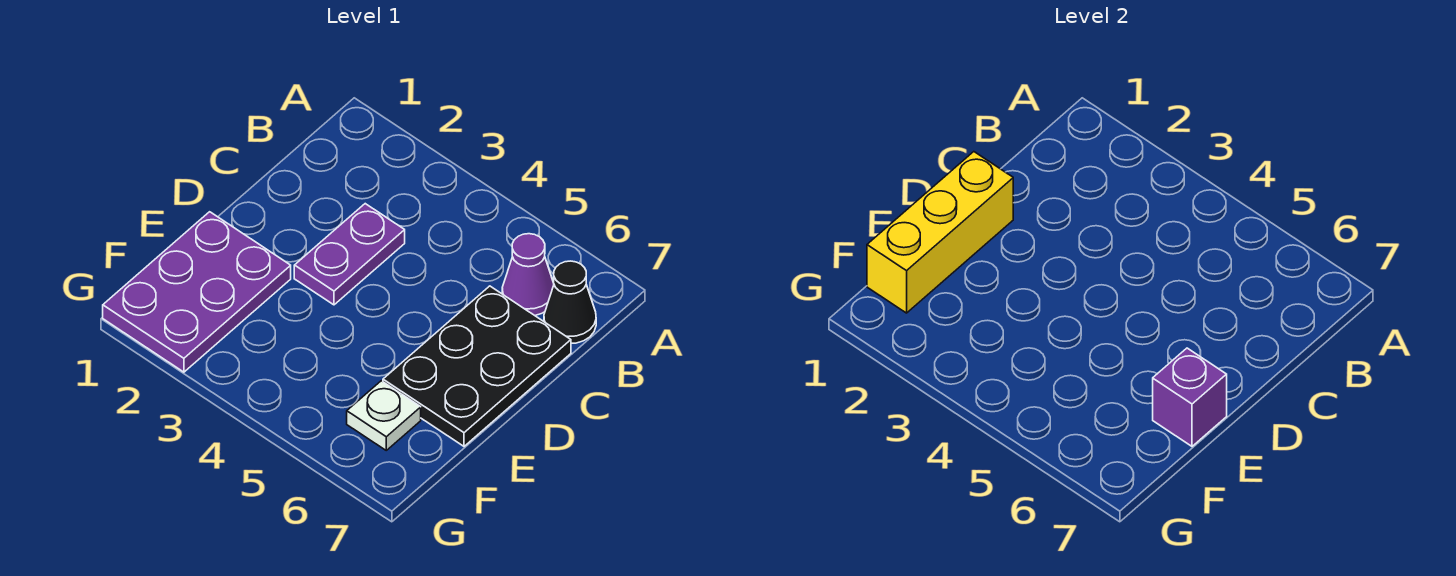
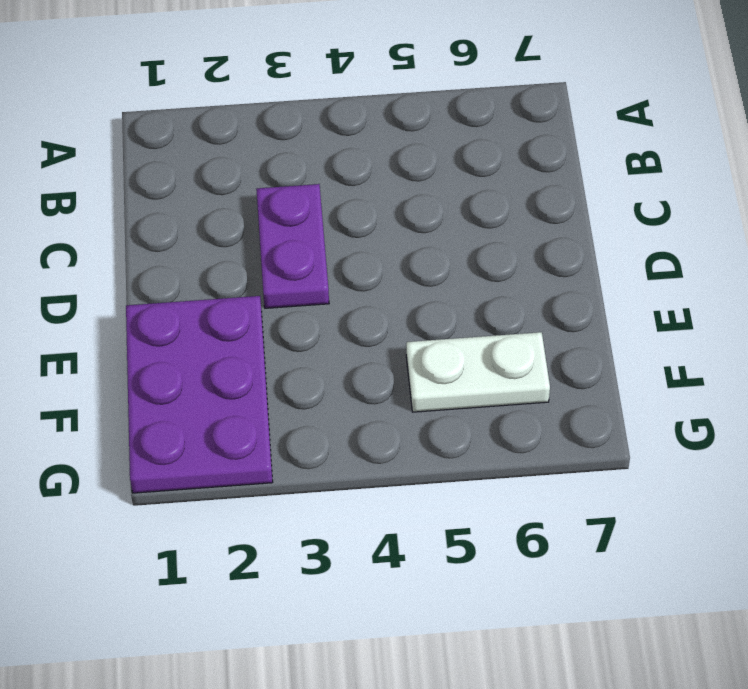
white plate F5:F6 level 1 -> white plate F6 level 1
none -> purple cone B6 level 1
none -> black cone B7 level 1

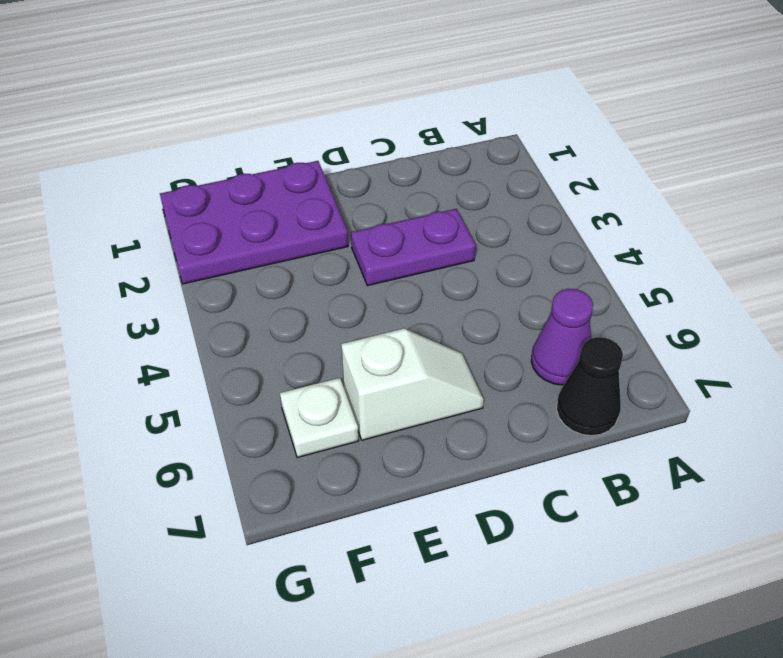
white slope D6:E6 level 1 top E -> black plate C6:E7 level 1
none -> yellow brick D1:F1 level 2
none -> purple brick E7 level 2

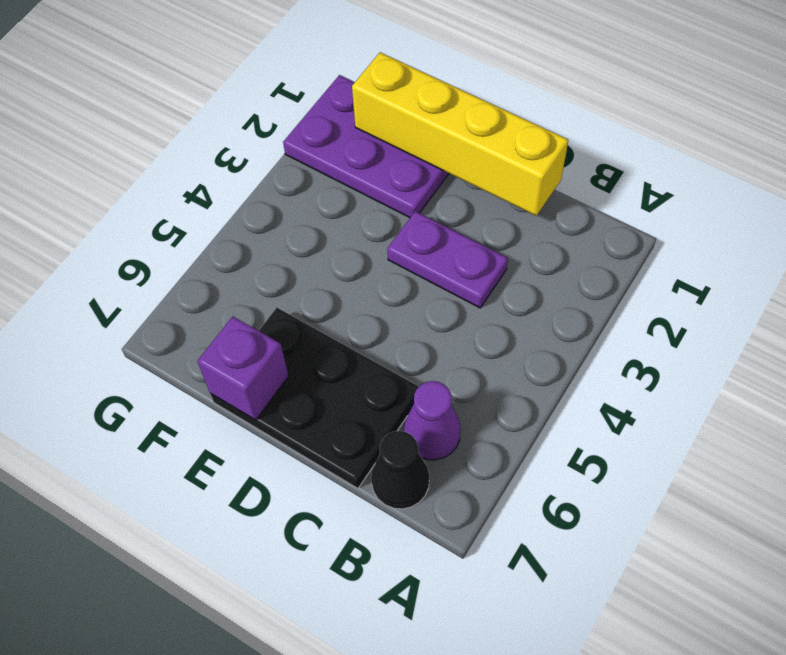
yellow brick C1:F1 level 2 -> yellow brick D1:F1 level 2
none -> white plate F6 level 1

